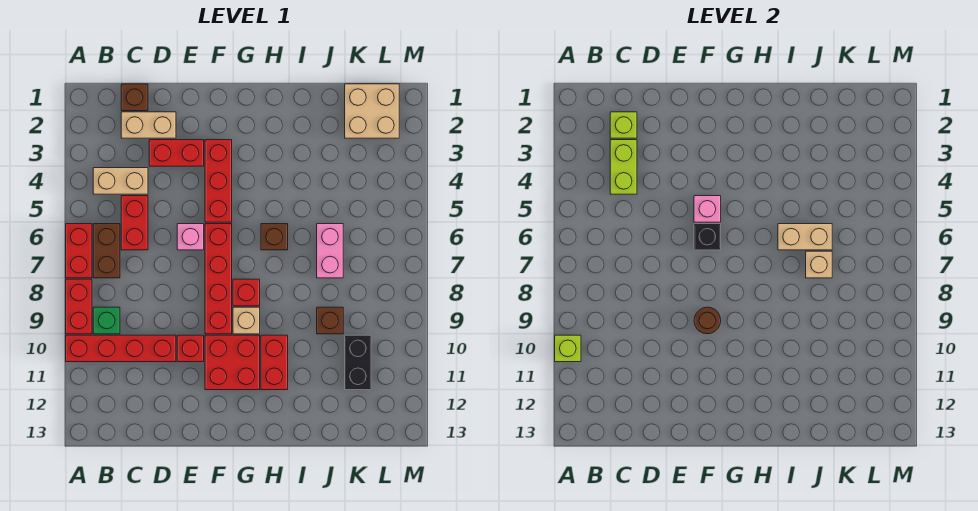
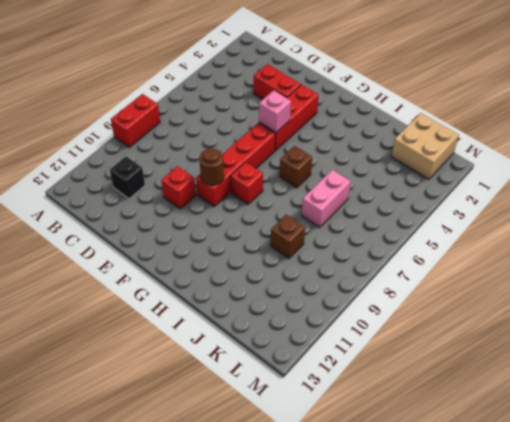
black brick C11 level 1 -> black brick F6 level 2
none -> red brick A6:A7 level 1
none -> red brick A10:D10 level 1
none -> tan brick B4:C4 level 1
none -> brown brick B6:B7 level 1

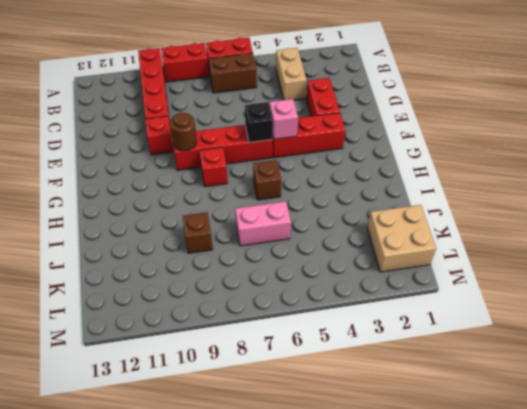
none -> green brick B9 level 1
none -> brown brick C1 level 1
none -> tan brick C2:D2 level 1
none -> red brick C5:C6 level 1

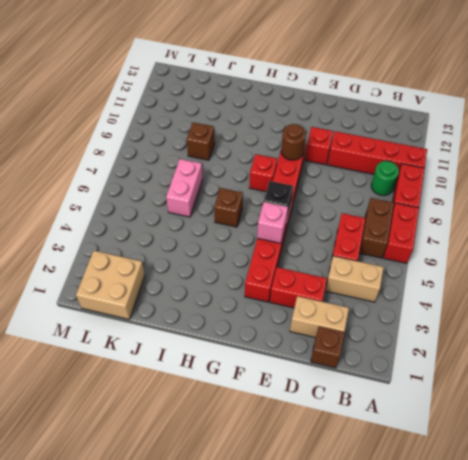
green round brick B9 level 1 -> green brick B9 level 1
none -> pink brick E6 level 1
none -> red brick F10:G11 level 1
none -> tan brick G9 level 1
none -> red brick H10:H11 level 1

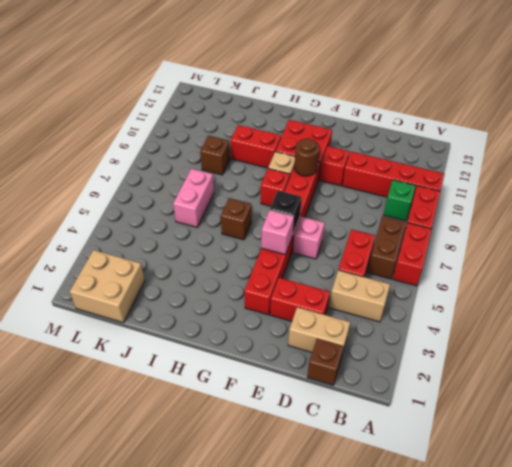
red brick H10:I10 level 1 -> red brick H10:H11 level 1
none -> black brick K10:K11 level 1
none -> lime brick A10 level 2
none -> lime brick C2 level 2
none -> lime brick C3:C4 level 2

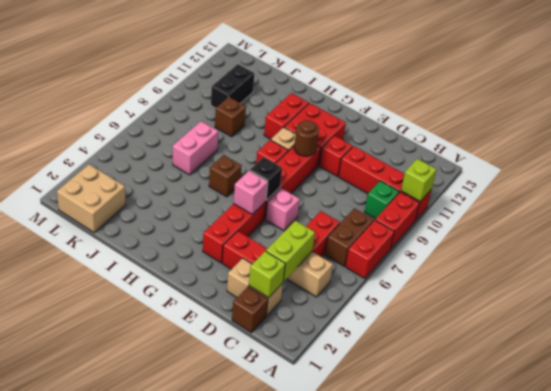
none -> tan brick I6:J6 level 2
none -> tan brick J7 level 2

